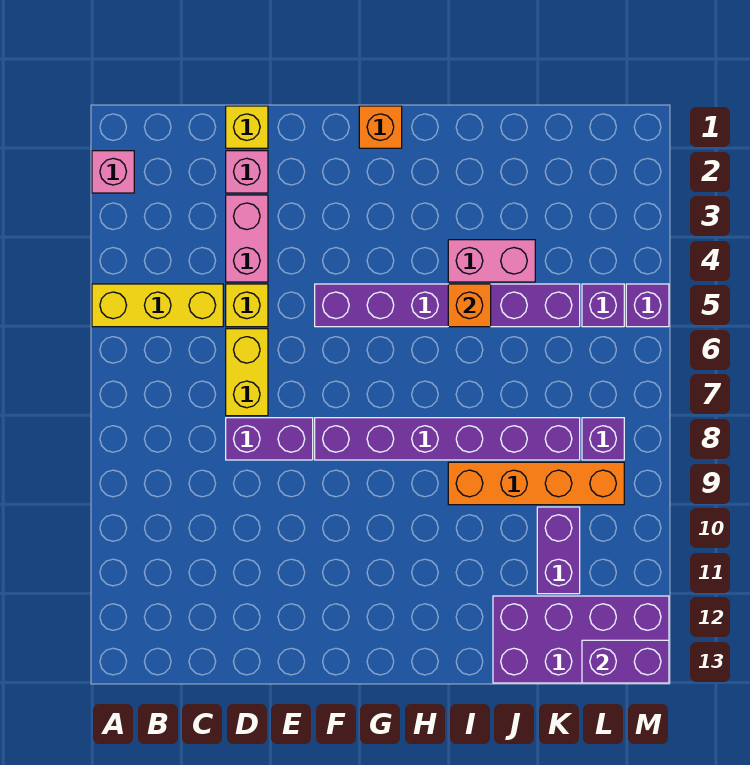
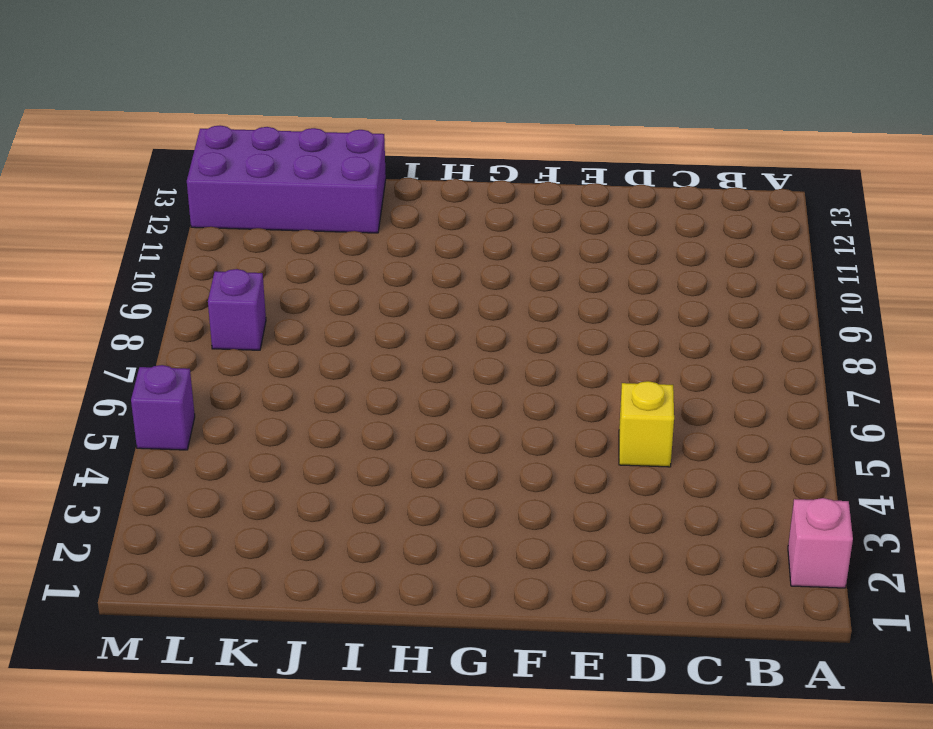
none -> yellow brick A5:C5 level 1
none -> yellow brick D1 level 1
none -> pink brick D2 level 1

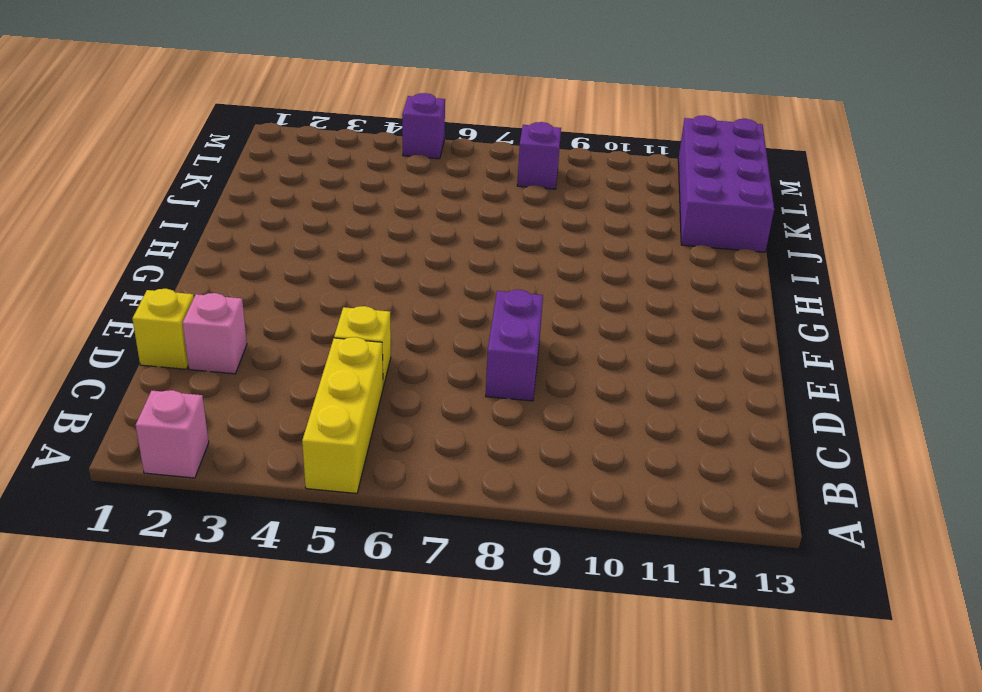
none -> pink brick D3:D4 level 1
none -> yellow brick D6:D7 level 1
none -> purple brick F5:K5 level 1

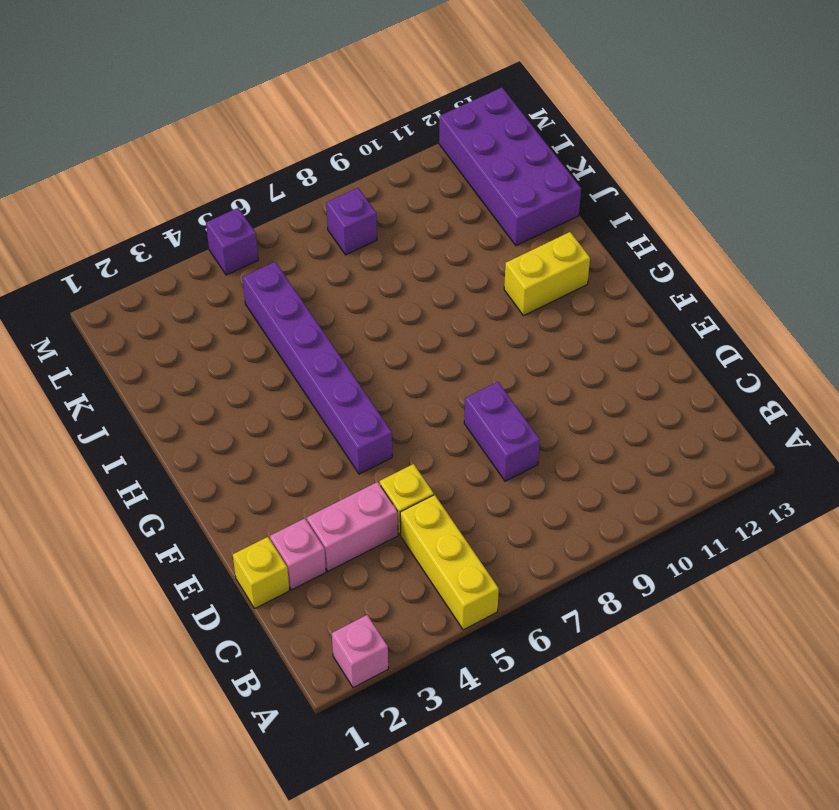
yellow brick H11:H12 level 1 -> yellow brick D6:D7 level 1
none -> purple brick F8:K8 level 1
none -> orange brick G1 level 1
none -> pink brick I4:J4 level 1

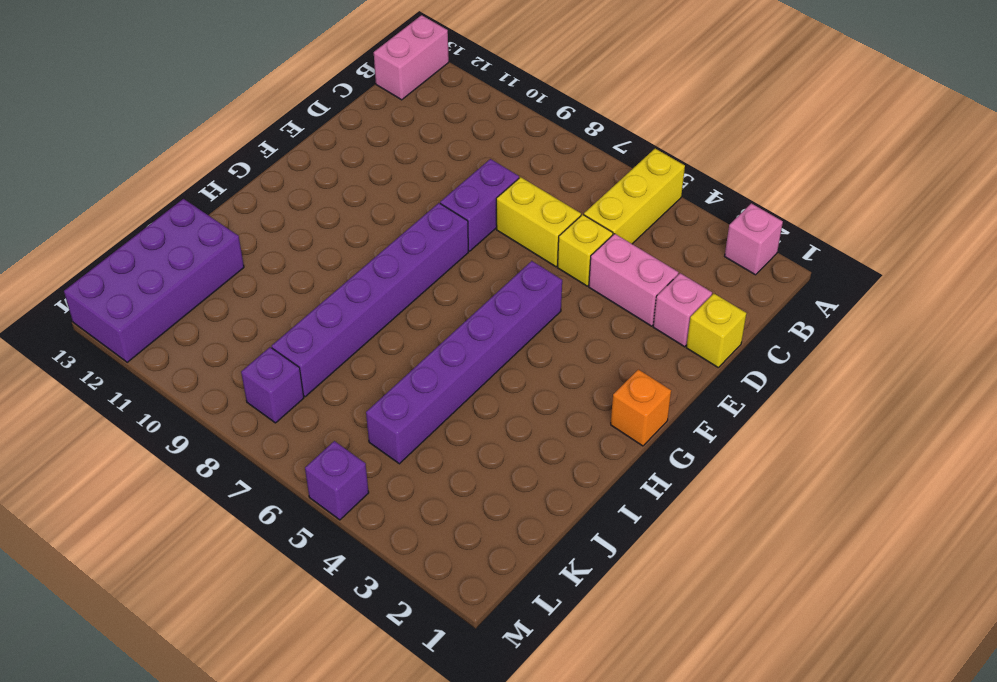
pink brick A13:B13 level 1 -> pink brick I4:J4 level 1
none -> orange brick I9:L9 level 1
none -> purple brick K10:K11 level 1
none -> purple brick L5 level 1

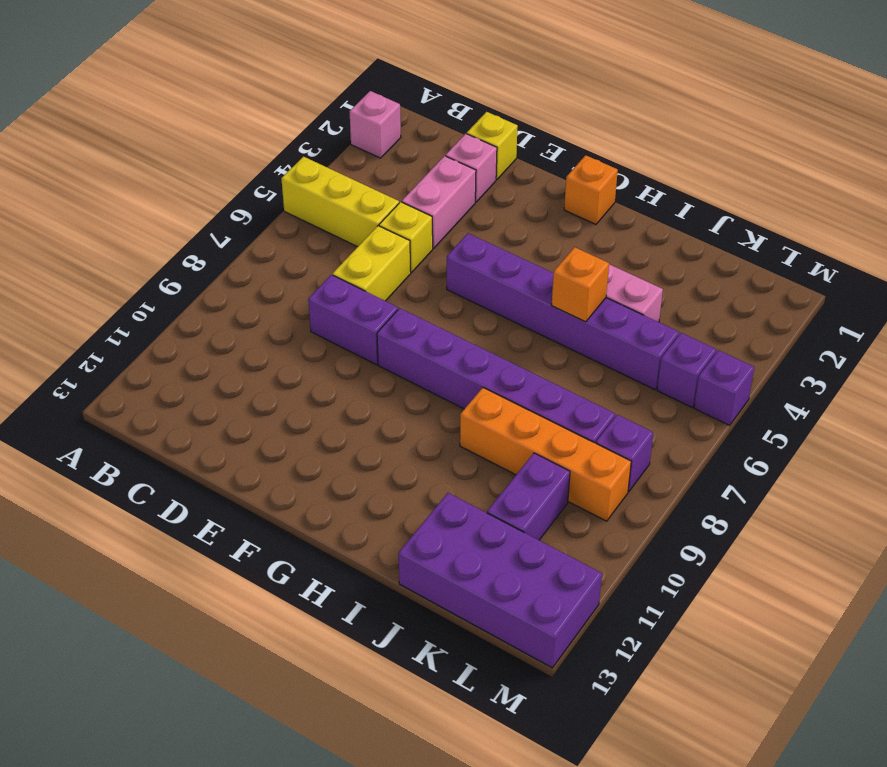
none -> purple brick L13:M13 level 2

